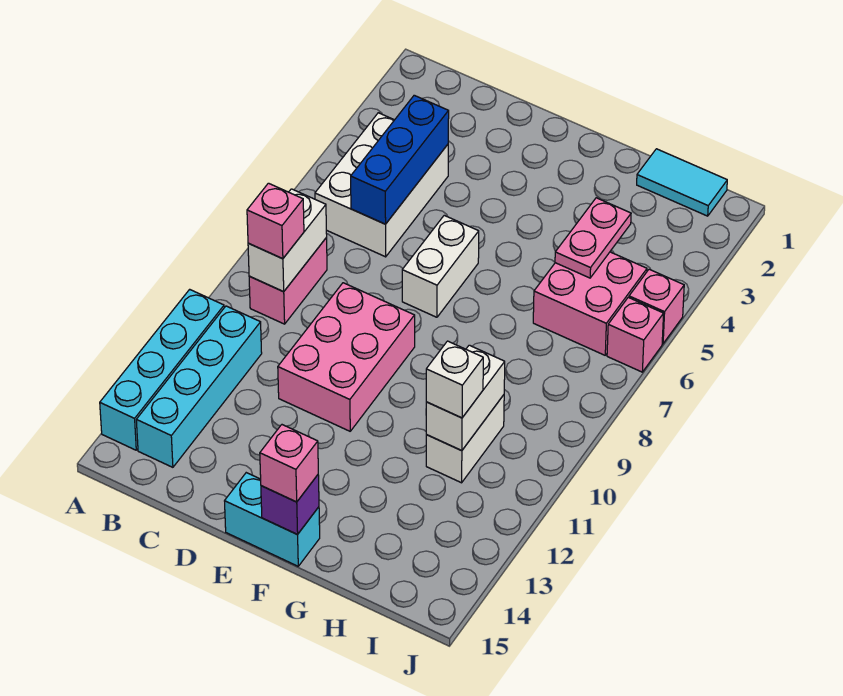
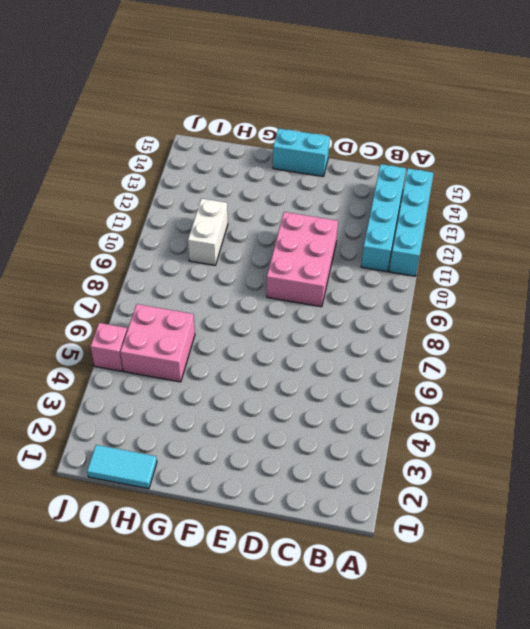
none -> white brick B4:C6 level 1
none -> pink brick B8:B9 level 1
none -> white brick E6:E7 level 1

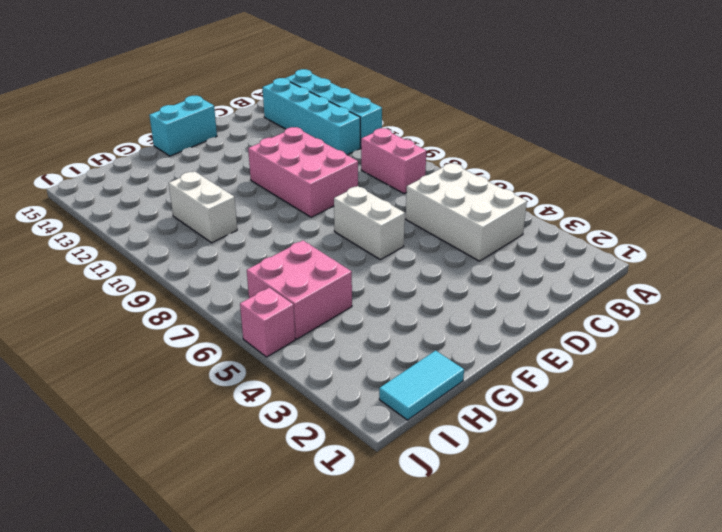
none -> pink brick J6 level 1
none -> white brick B8:B9 level 2
none -> blue brick C4:C6 level 2

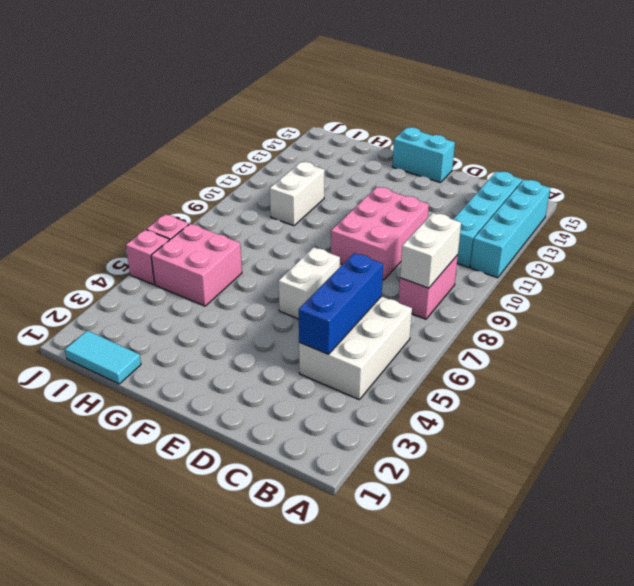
none -> purple brick F15 level 2
none -> pink plate H4:H5 level 2
none -> white brick H10:H11 level 2

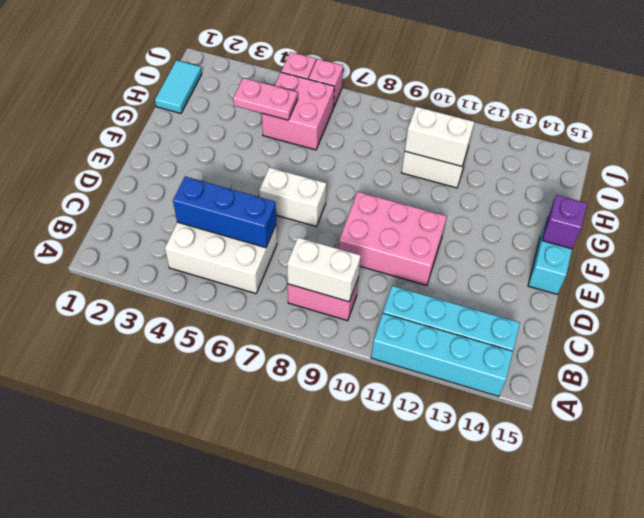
none -> pink brick B9 level 3
none -> pink brick F15 level 3
none -> white brick H11 level 3

